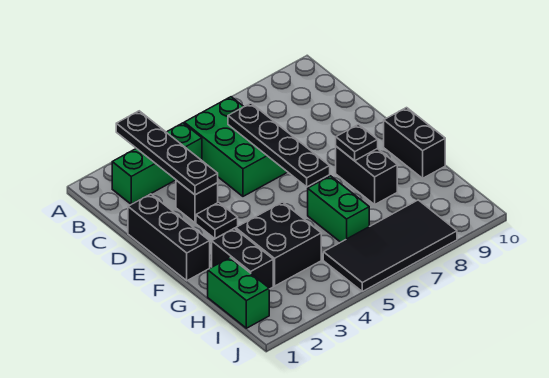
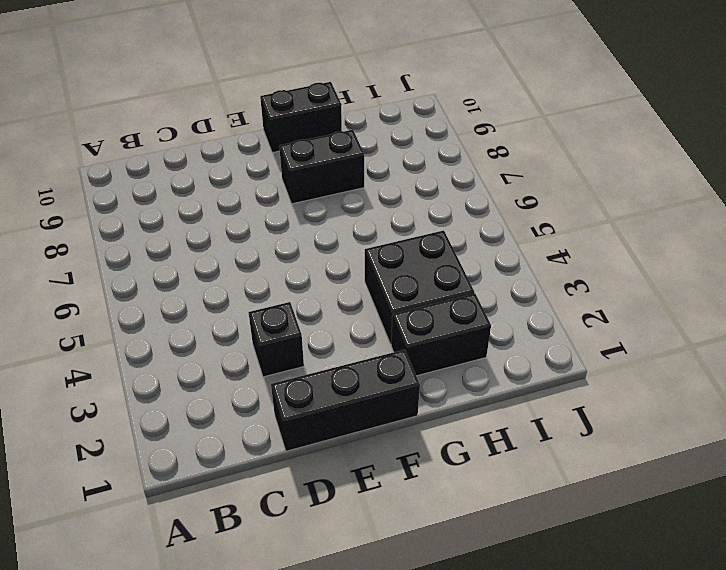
none -> green brick B2:B4 level 1
none -> green brick B5:D6 level 1
none -> black plate E3 level 1

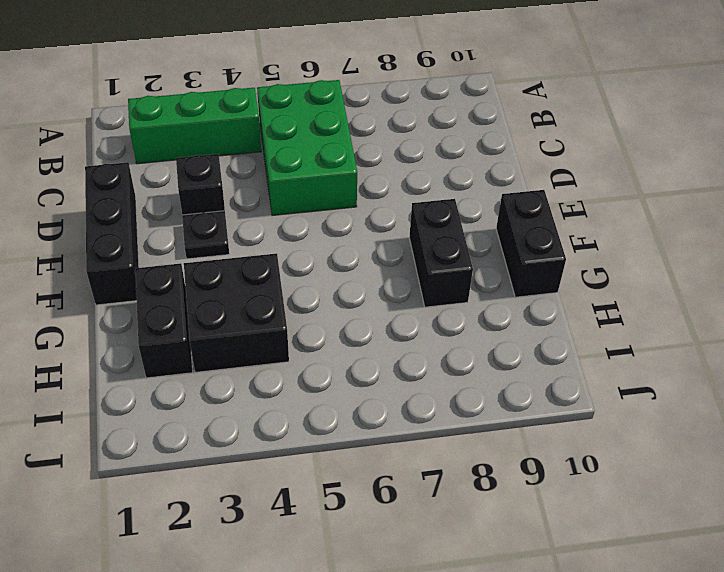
none -> green brick G6:H6 level 1
none -> green brick H1:I1 level 1
none -> black tile I5:J8 level 1

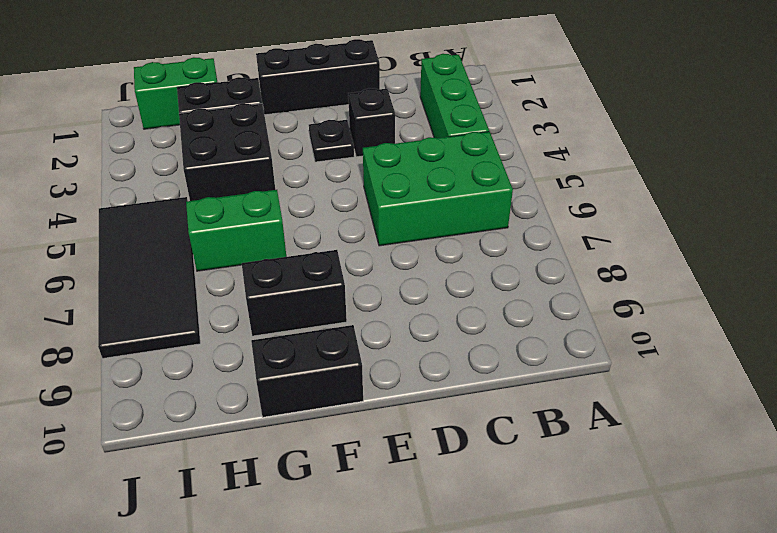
none -> black plate A3:D3 level 2
none -> black plate C6:F6 level 2
none -> black plate F8 level 2

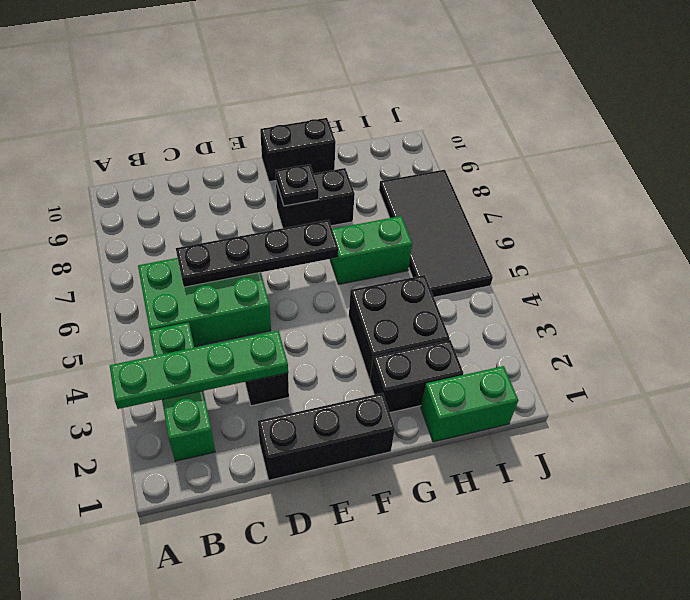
green plate A3:D3 level 2 -> black plate A3:D3 level 2
none -> black plate E3 level 1

